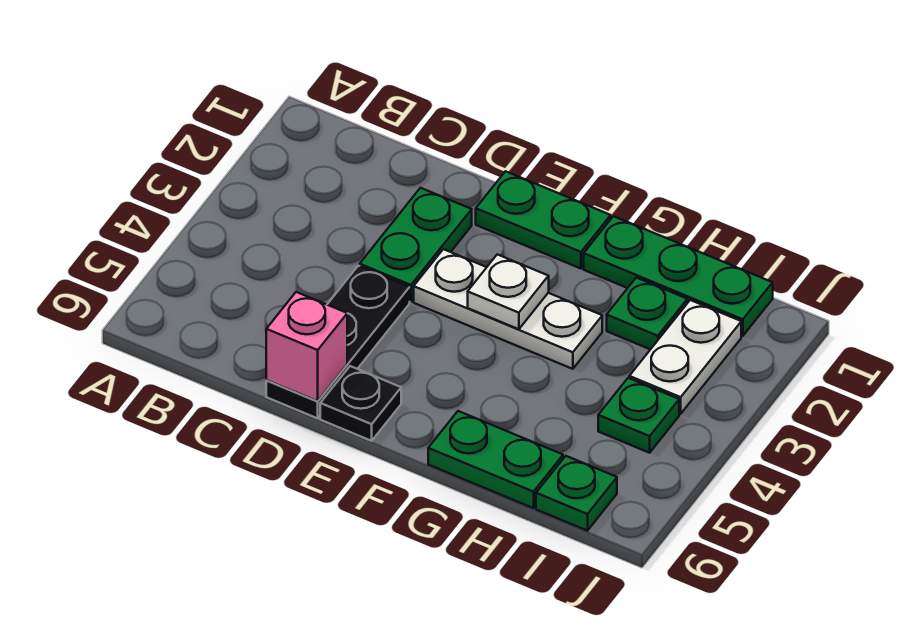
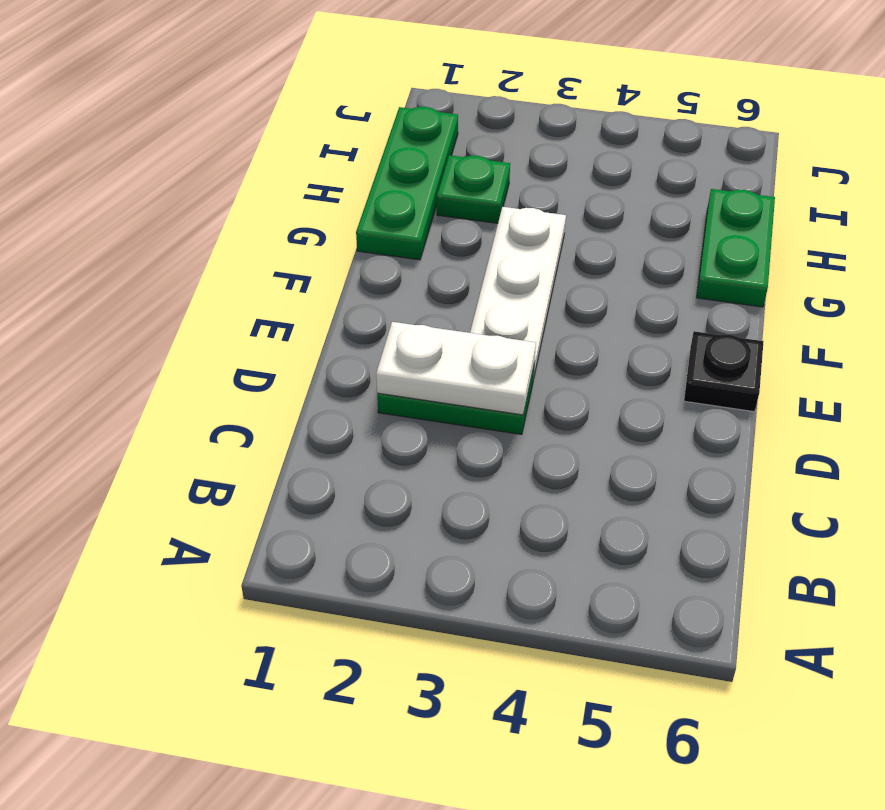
white plate D2:D3 level 2 -> white plate I2:I3 level 1
none -> black plate D4:D6 level 1
none -> green plate E1:F1 level 1
none -> green plate I4 level 1

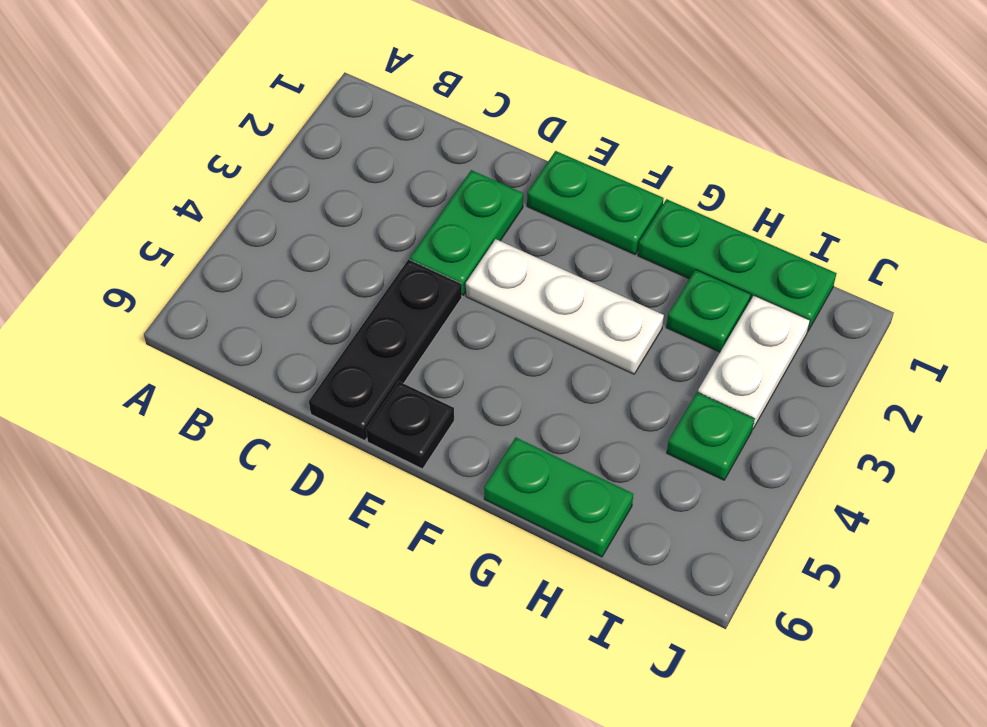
none -> green plate I6 level 1
none -> pink brick D6 level 2
none -> white plate F3 level 2

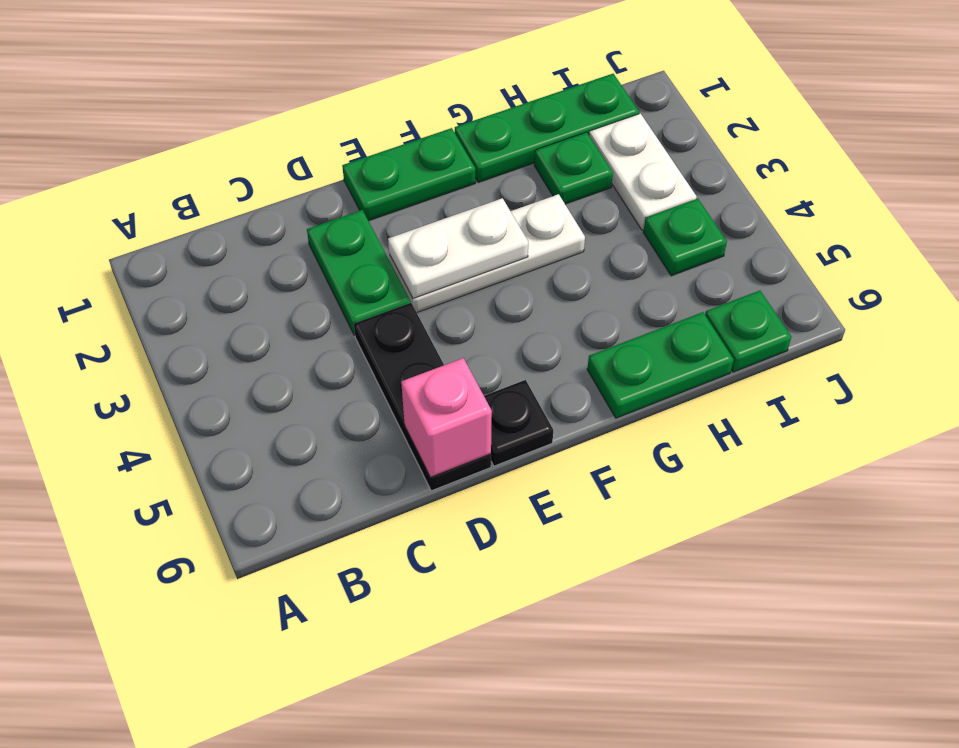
white plate E3:F3 level 2 -> white plate F3 level 2

